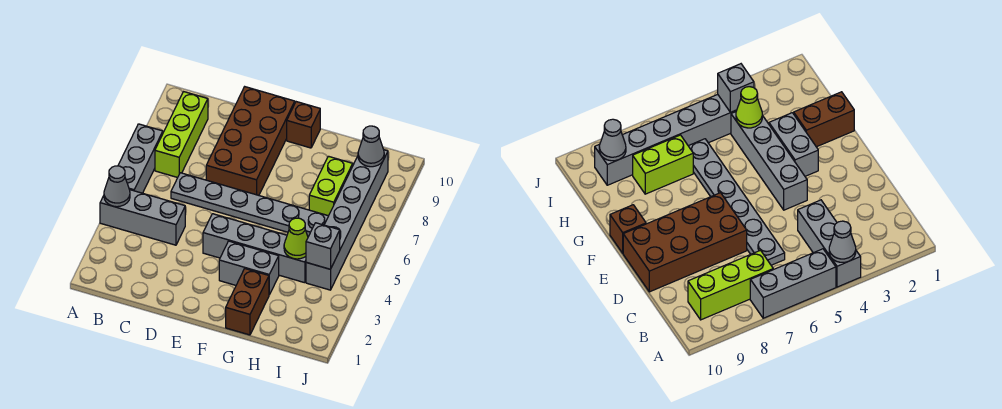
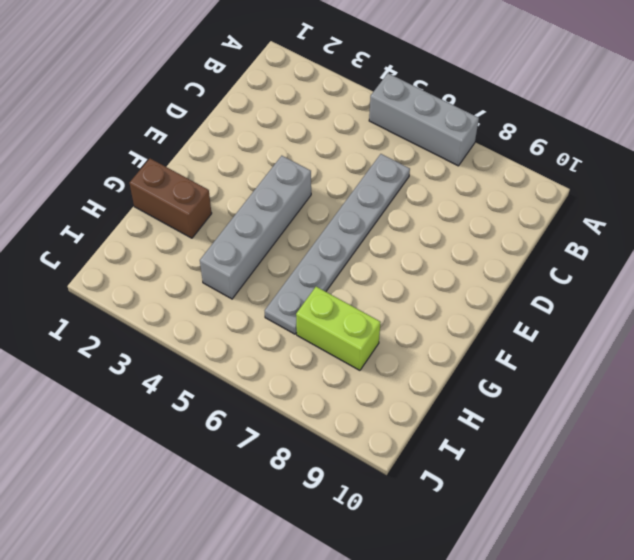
none -> grey brick A4:C4 level 1
none -> lime brick B7:B9 level 1
none -> brown brick D7:E10 level 1

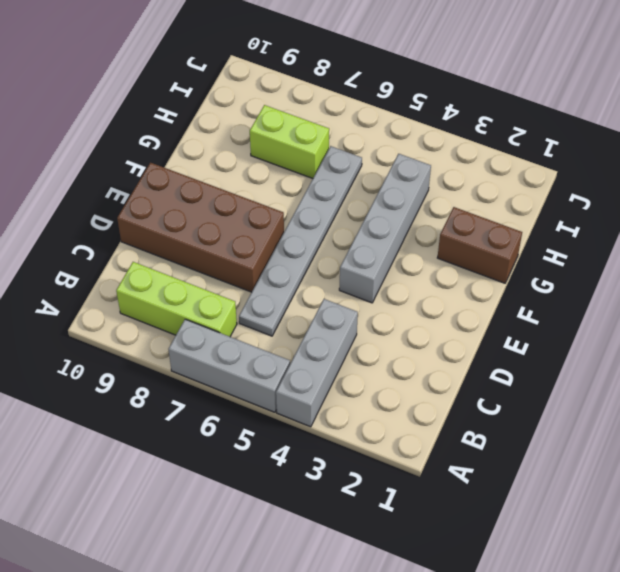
none -> grey brick F3:G3 level 1
none -> brown brick F10 level 1
none -> grey brick I4:I9 level 1

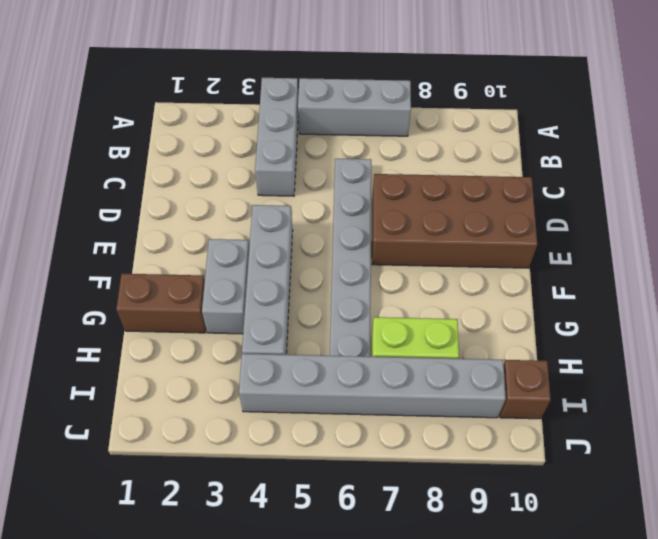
brown brick I10 level 1 -> brown brick F10 level 1
none -> lime brick B7:B9 level 1
none -> grey cone A4 level 2
none -> lime cone H4 level 2

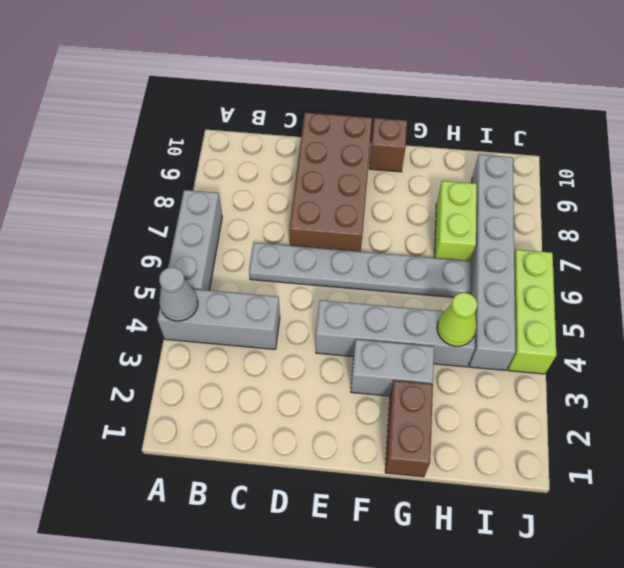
lime brick J4:J6 level 1 -> lime brick B7:B9 level 1
none -> grey brick I4 level 2
none -> grey cone I9 level 2

